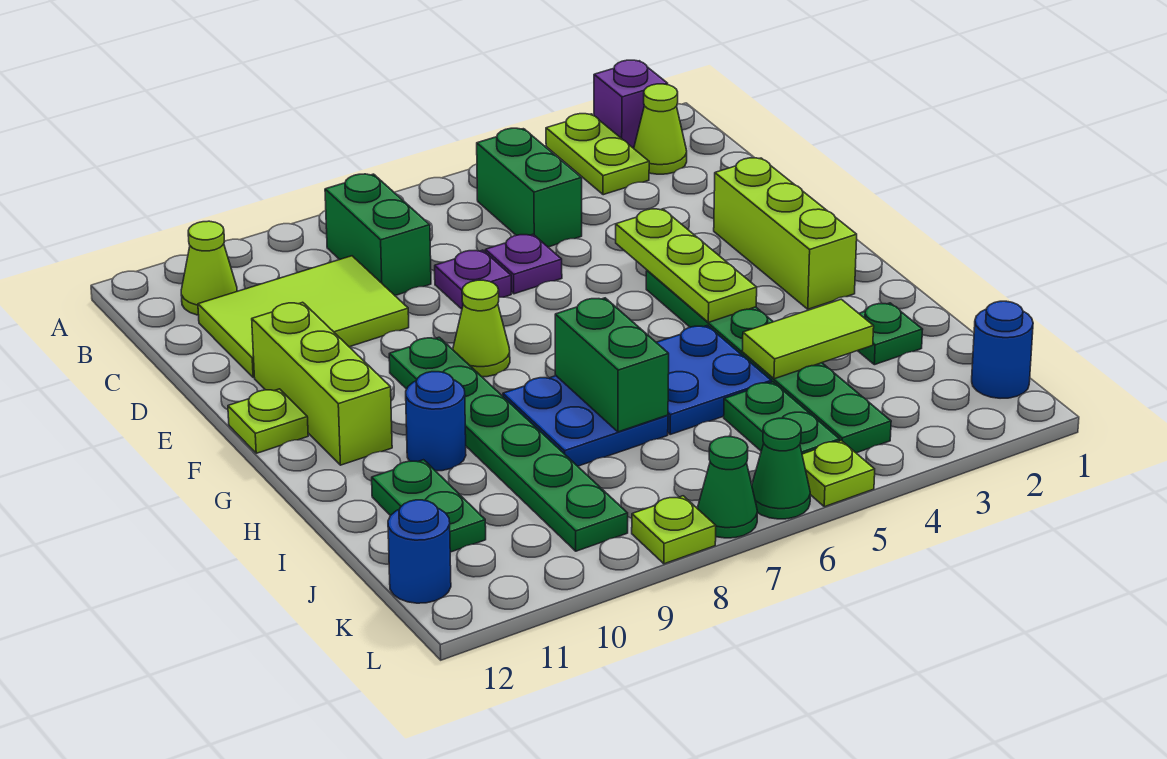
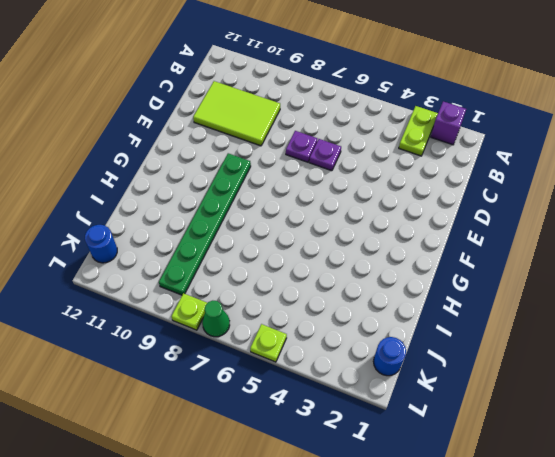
none -> lime cone B2 level 1
none -> green brick B5:C5 level 1
none -> green brick B8:C8 level 1
none -> lime cone B11 level 1

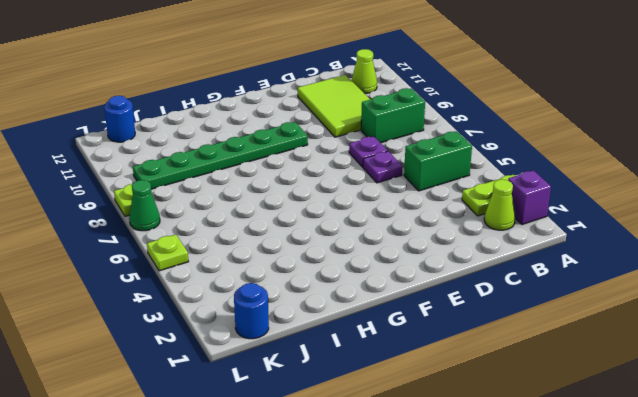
none -> lime brick E2:G2 level 1
none -> lime brick E11:G11 level 1
none -> green plate F4:K4 level 1
none -> lime cone F8 level 1

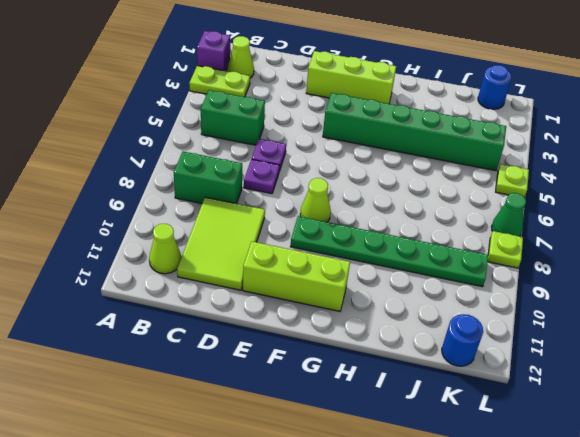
green brick F4:K4 level 1 -> green plate F4:K4 level 1
none -> lime plate F12 level 1
none -> blue plate H5:I6 level 1
none -> blue plate H7:I8 level 1
none -> blue round brick H10 level 1

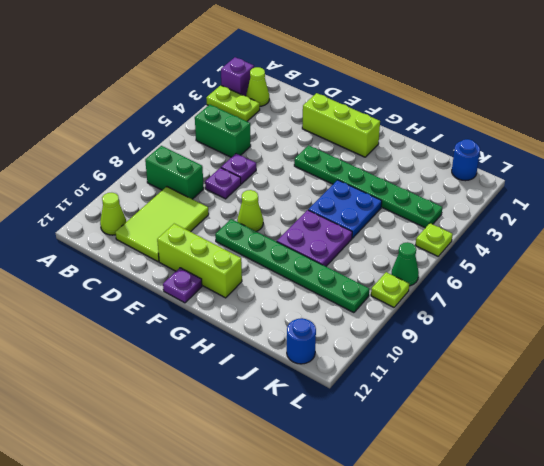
purple plate F12 level 1 -> lime plate F12 level 1
purple plate H7:I8 level 1 -> blue plate H7:I8 level 1
none -> blue round brick H10 level 1
none -> green plate I2 level 1
none -> green plate I11:J11 level 1
none -> green plate J5:K5 level 1

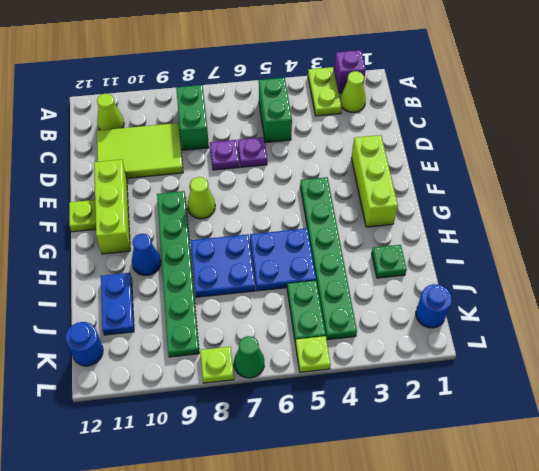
blue cone H10 level 1 -> blue round brick H10 level 1
blue plate I11:J11 level 1 -> green plate I11:J11 level 1
none -> green cone L6 level 1
none -> lime plate E4:G4 level 2
none -> green brick H7:I7 level 2
none -> lime tile I3:I4 level 2

